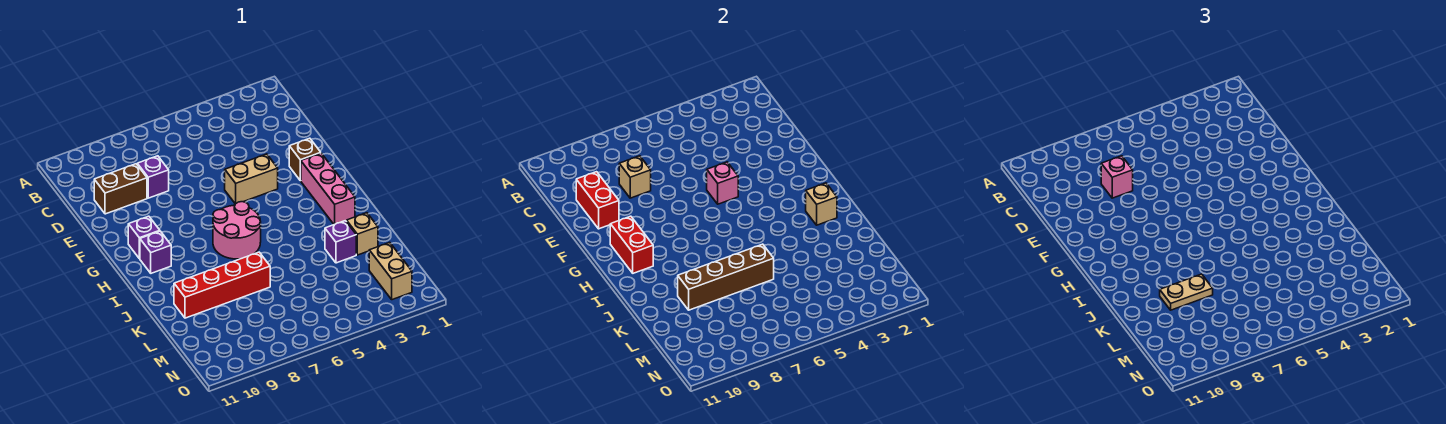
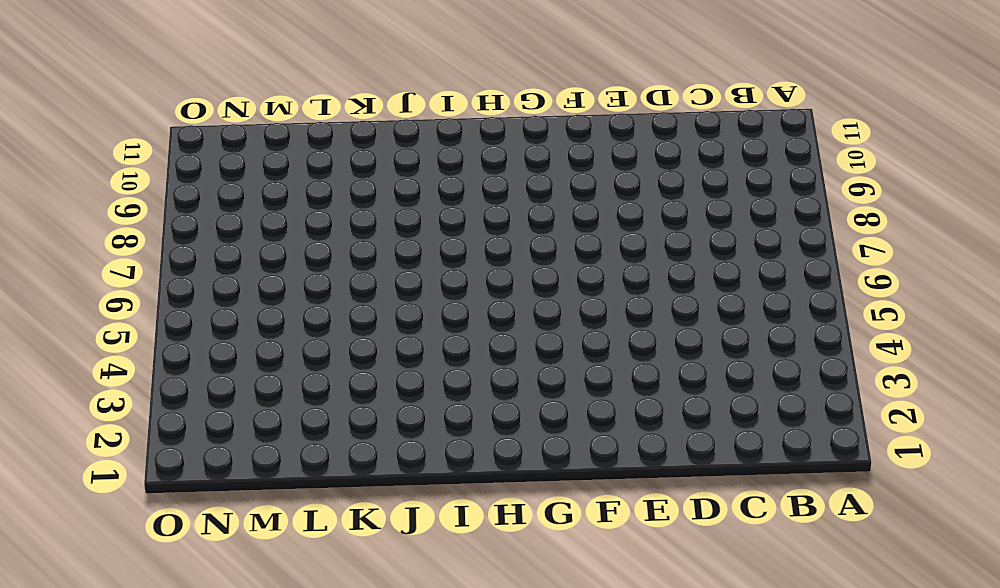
none -> purple brick D8 level 1
none -> brown brick D9:D10 level 1
none -> brown brick F2 level 1

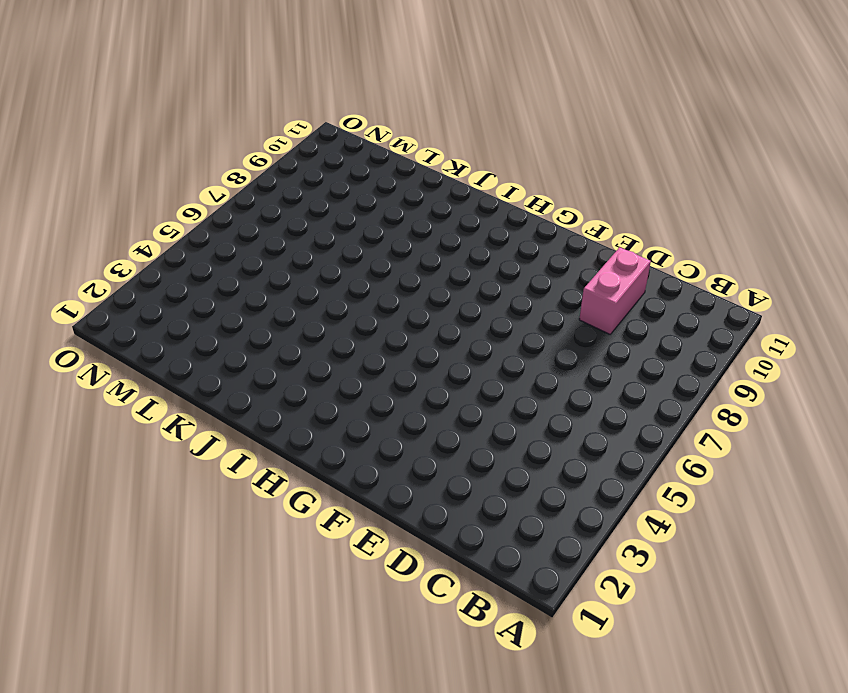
pink brick D9:D10 level 1 -> brown brick D9:D10 level 1
none -> purple brick D8 level 1
none -> brown brick F2 level 1
none -> tan brick F4:F5 level 1

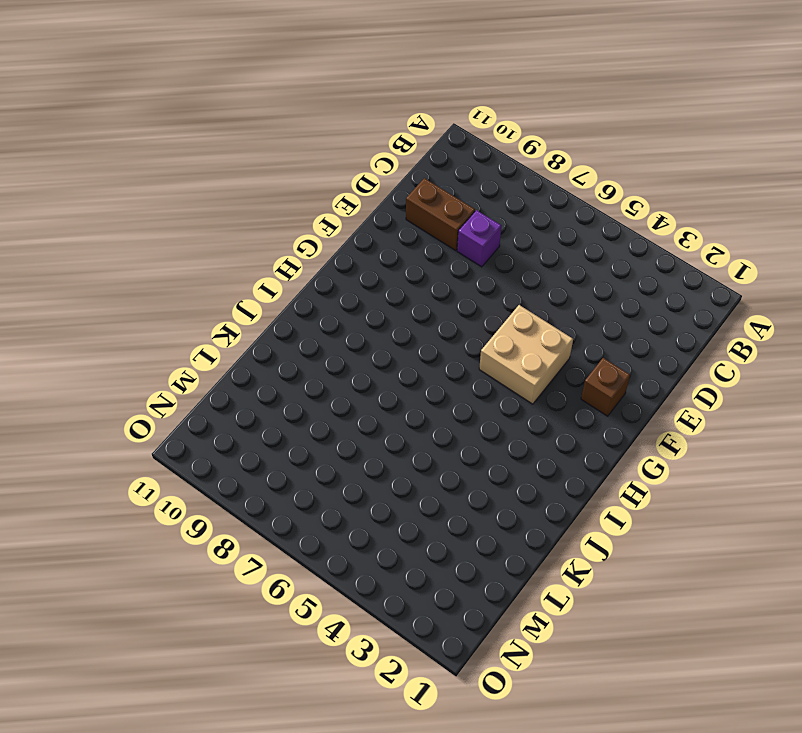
tan brick F4:G5 level 1 -> tan brick F4:F5 level 1
none -> pink brick G2:I2 level 1
none -> purple brick G10 level 1
none -> pink round brick H6:I7 level 1

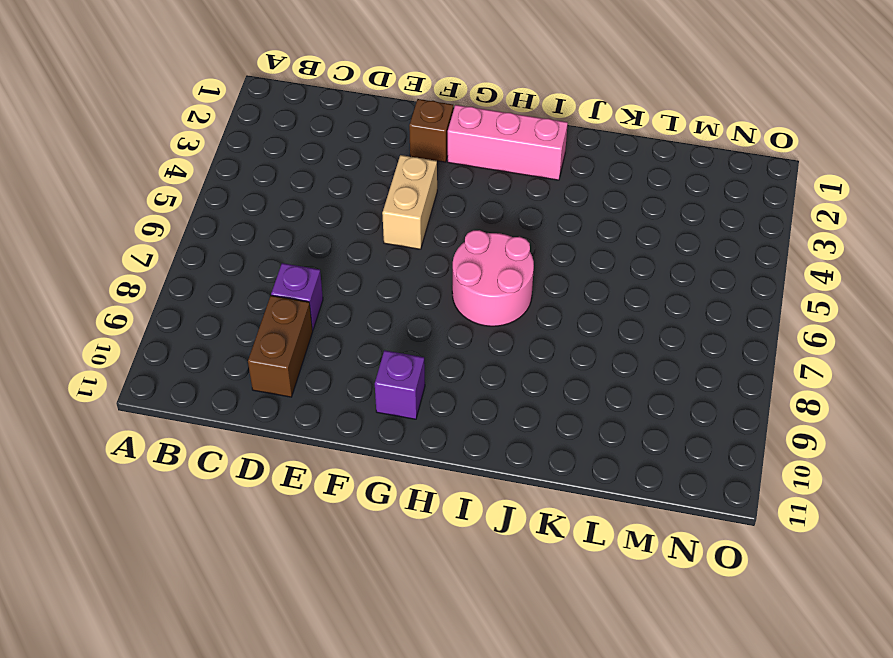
none -> purple brick H10 level 1
none -> tan brick K2 level 1
none -> purple brick K3 level 1

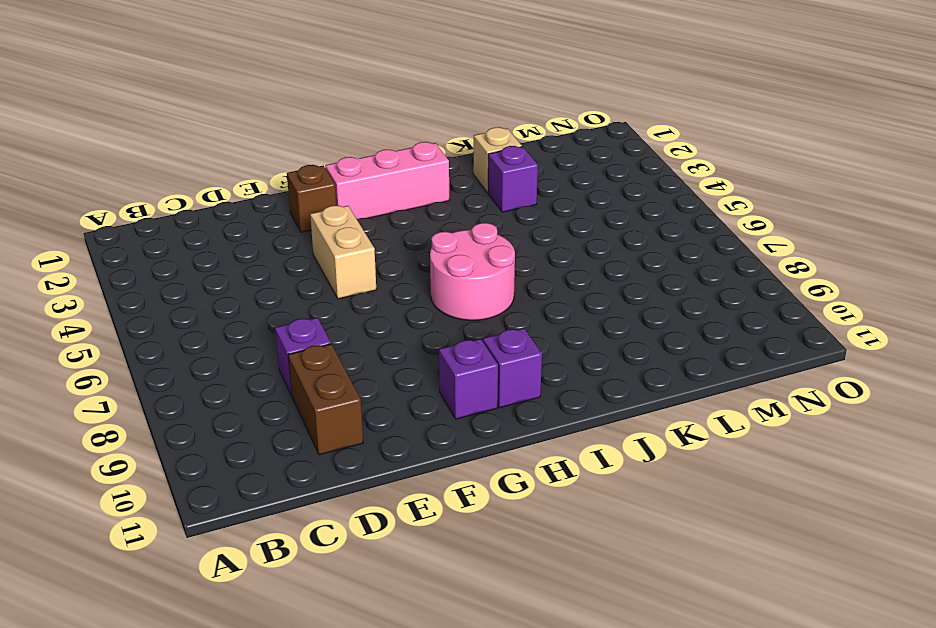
none -> red brick K7:K10 level 1
none -> tan brick M2:N2 level 1
none -> tan brick D8 level 2

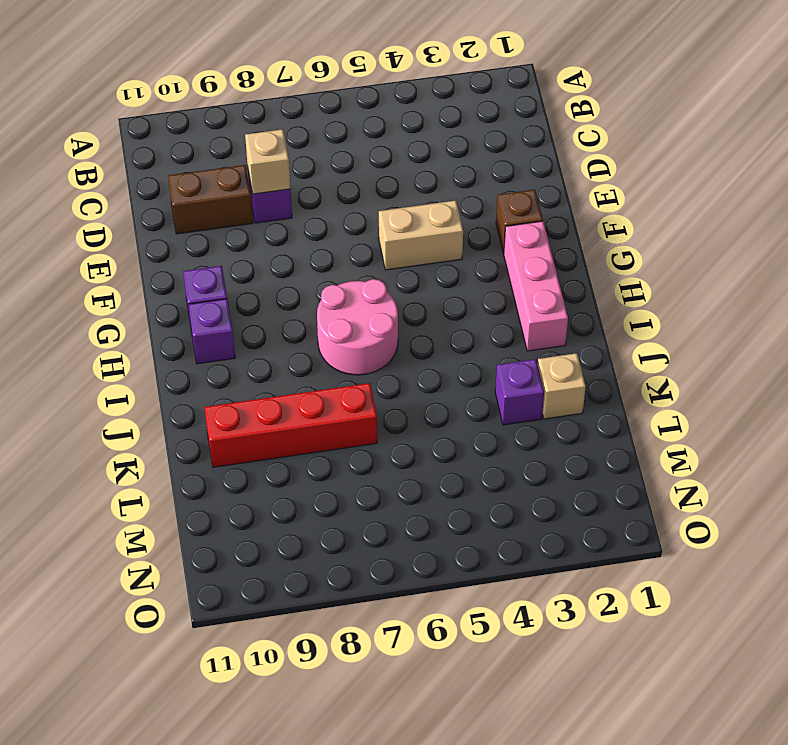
none -> tan brick M2:N2 level 1
none -> red brick D10:E10 level 2
none -> pink brick F5 level 2

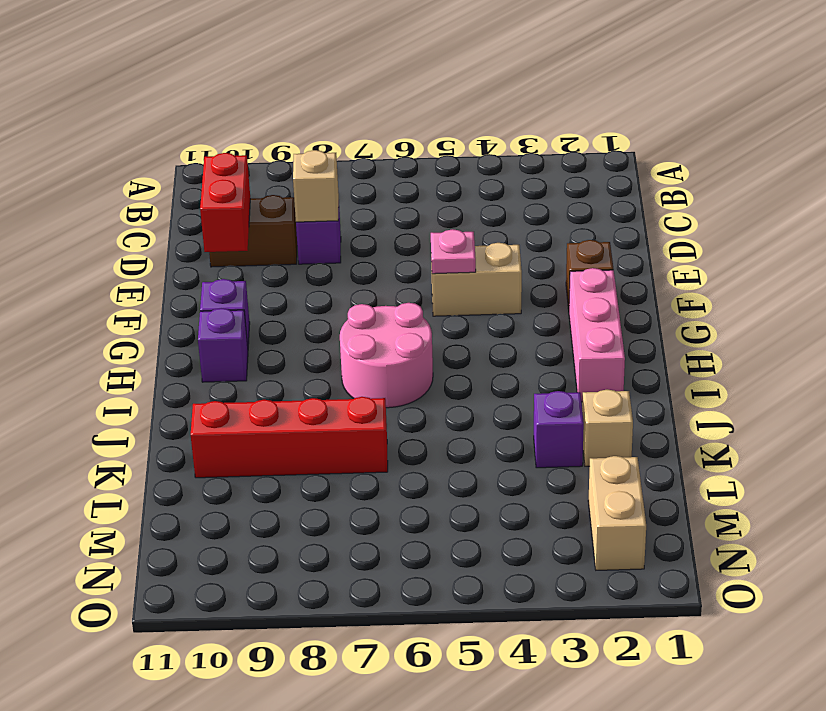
pink plate F5 level 2 -> pink brick F5 level 2
none -> red brick G10:H10 level 2
none -> tan brick I2 level 2
none -> brown brick K6:K9 level 2

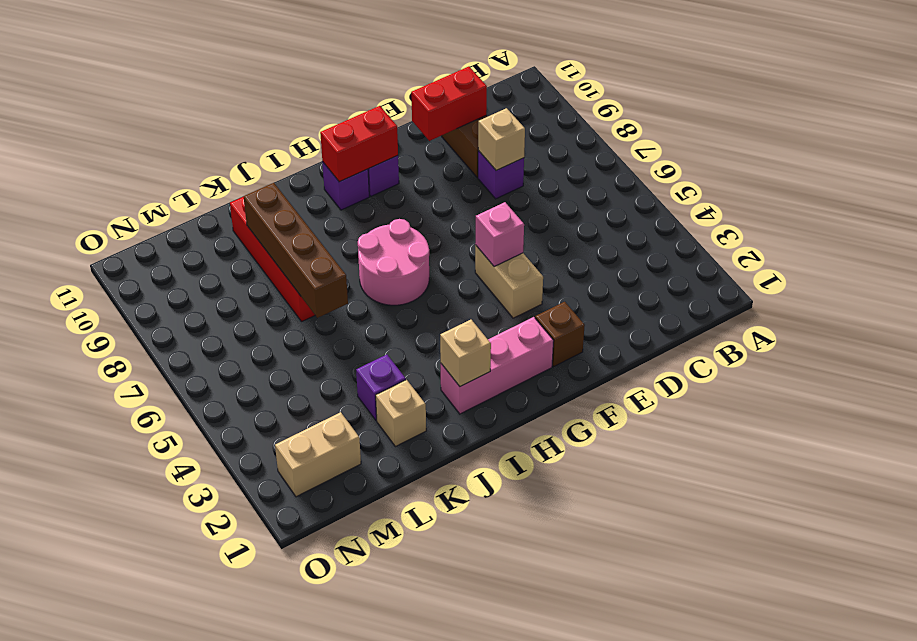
none -> pink brick D8 level 3
none -> tan plate K8:K9 level 3

